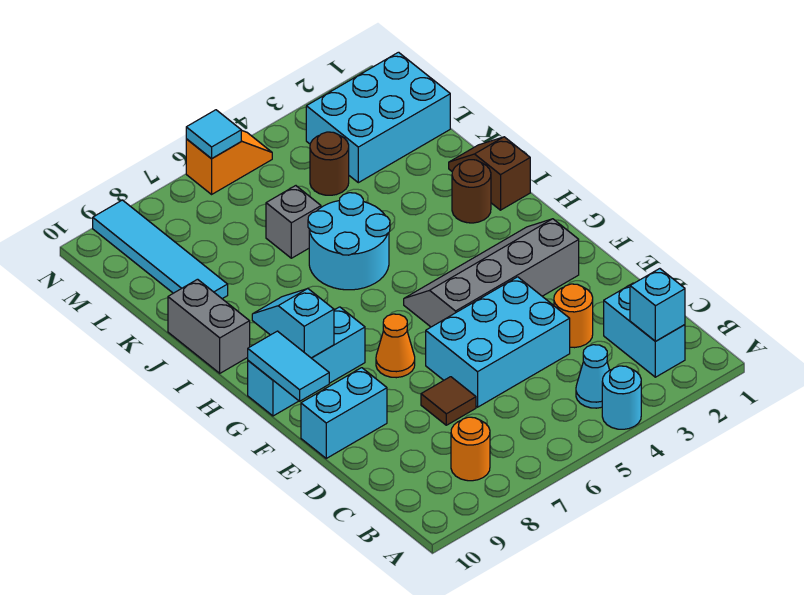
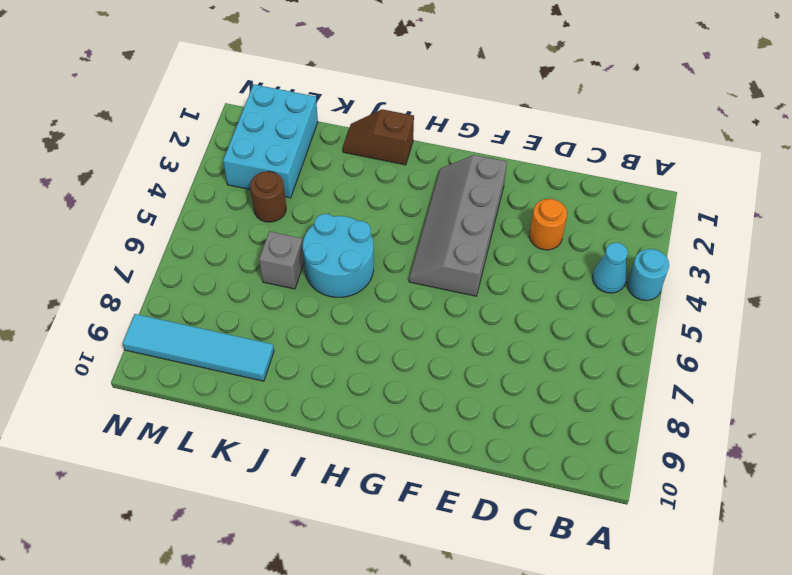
none -> cyan brick B2:C2 level 1
none -> orange round brick B8 level 1
none -> cyan brick D4:E6 level 1

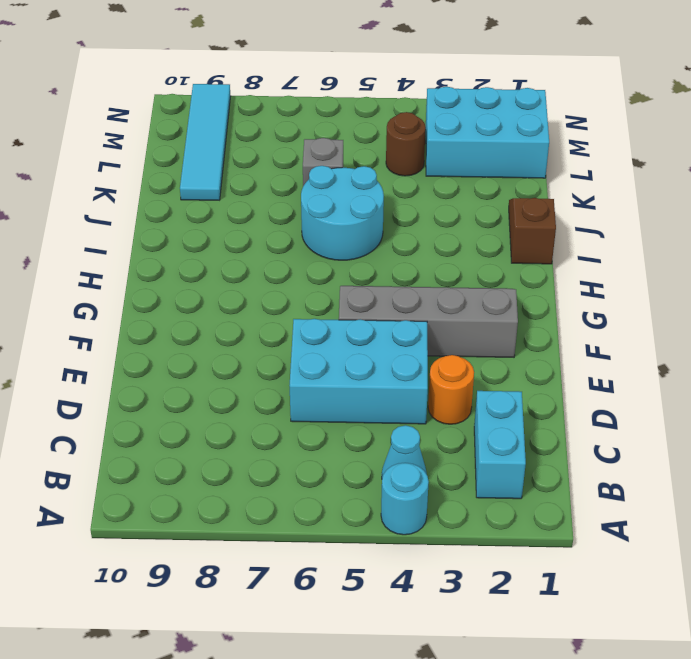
none -> orange round brick B8 level 1
none -> brown tile D7 level 1
none -> cyan brick E9:E10 level 1

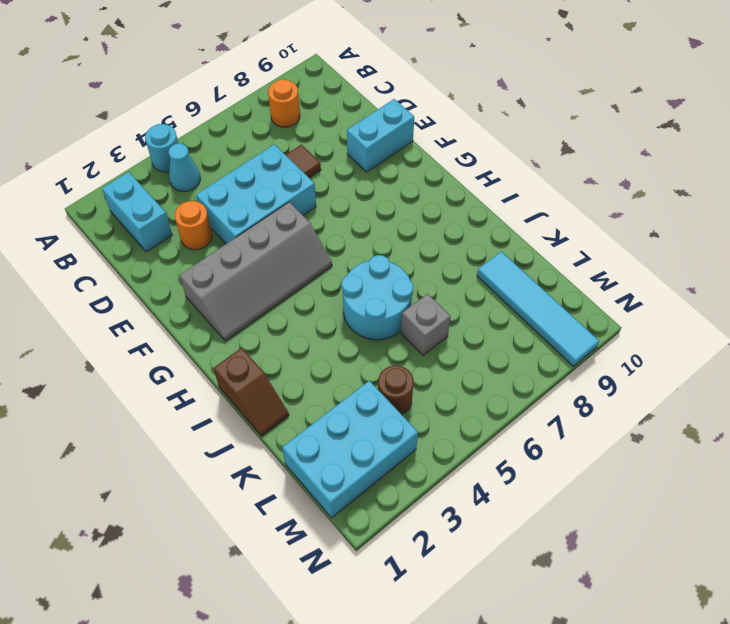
none -> orange cone F7 level 1
none -> cyan brick G8:G10 level 1
none -> brown round brick I2 level 1

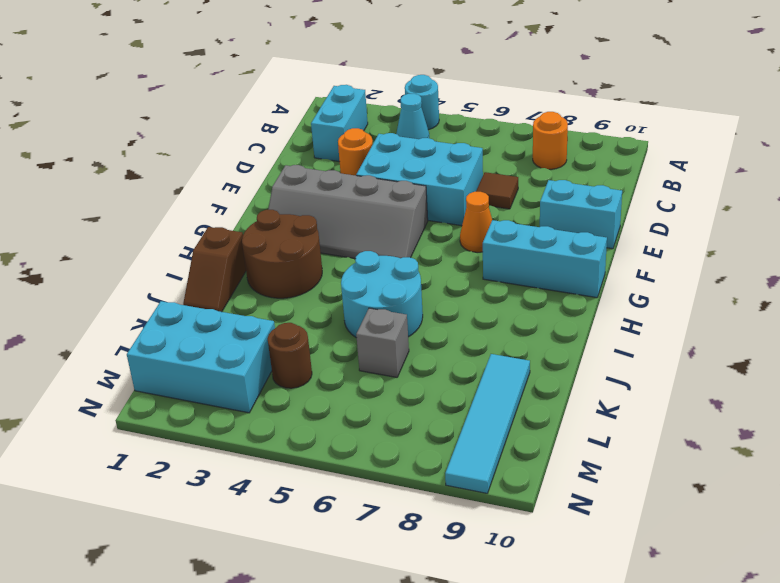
brown round brick H2:I3 level 1 -> brown round brick I2 level 1
none -> grey brick I10:J10 level 1
none -> orange slope N5:N6 level 1 top 6
none -> cyan brick B2 level 2

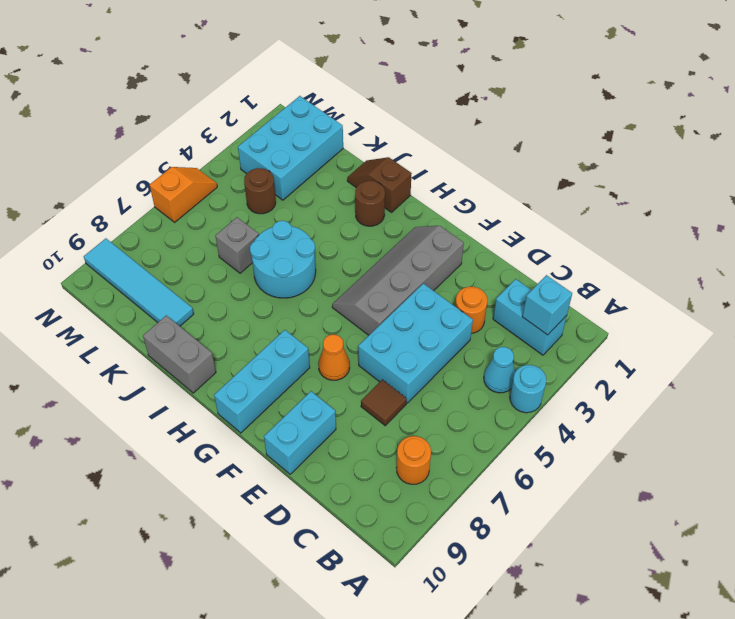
none -> cyan tile F10:G10 level 2
none -> cyan slope G9:H9 level 2 top G
none -> cyan tile N6 level 2

